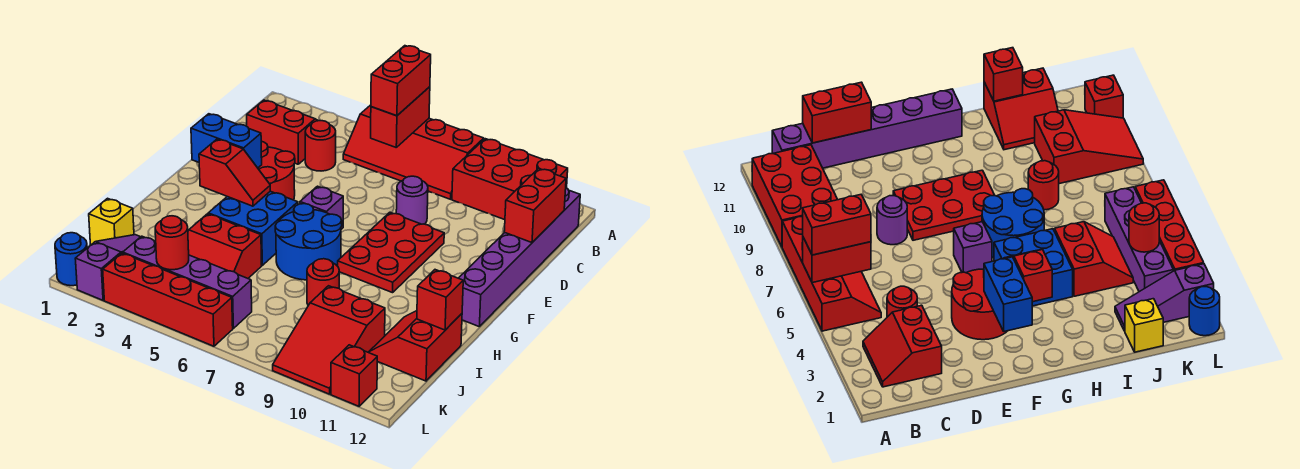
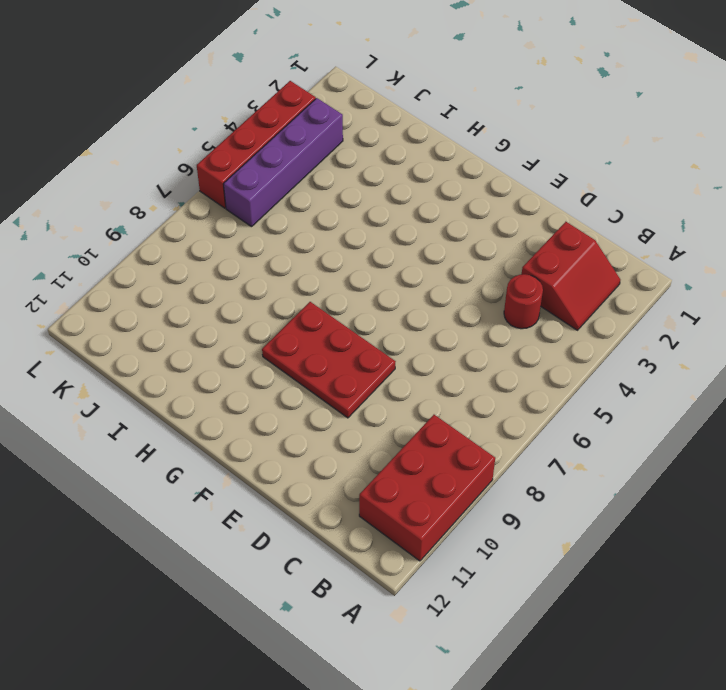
none -> red slope A5:B8 level 1 top A
none -> purple brick B12:G12 level 1
none -> purple round brick D8 level 1

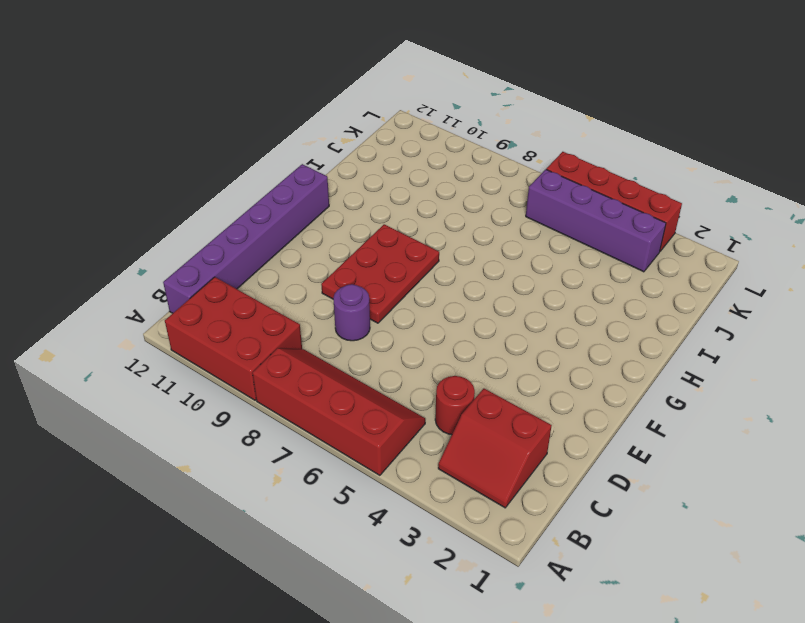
none -> red round brick E3:F4 level 1
none -> purple brick F6 level 1
none -> blue brick G4:H5 level 1

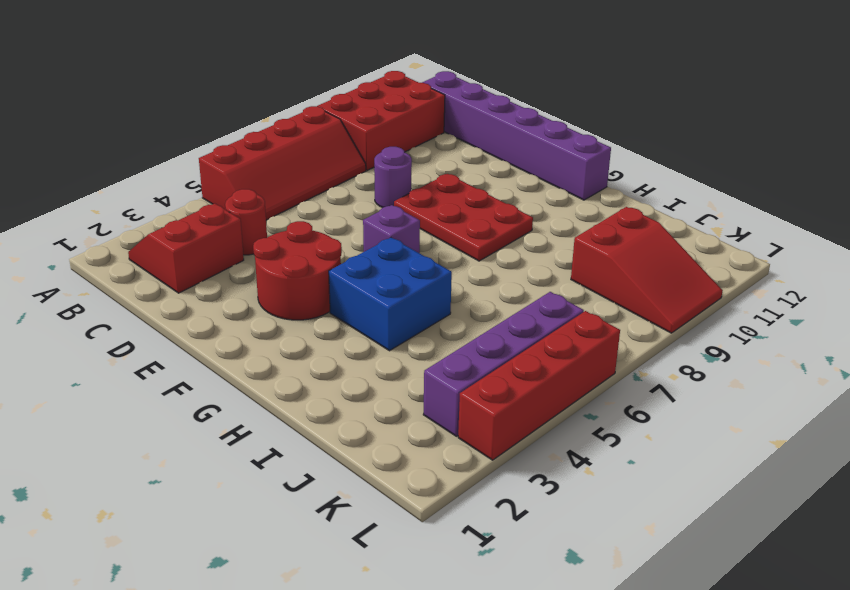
none -> blue round brick G6:H7 level 1
none -> red slope I4:J5 level 1 top I
none -> red round brick I8 level 1

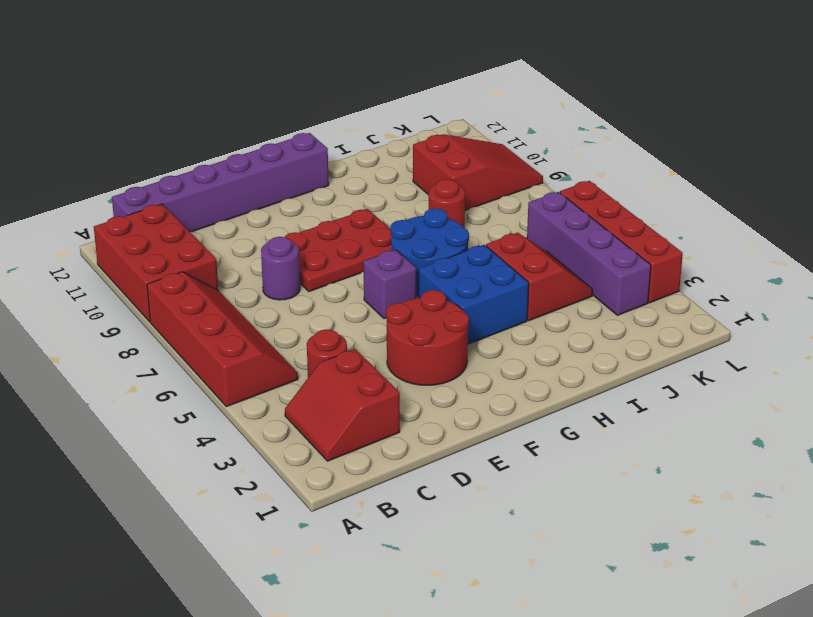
none -> red slope I11:J12 level 1 top 12
none -> yellow brick J1 level 1
none -> purple slope J2:L2 level 1 top L

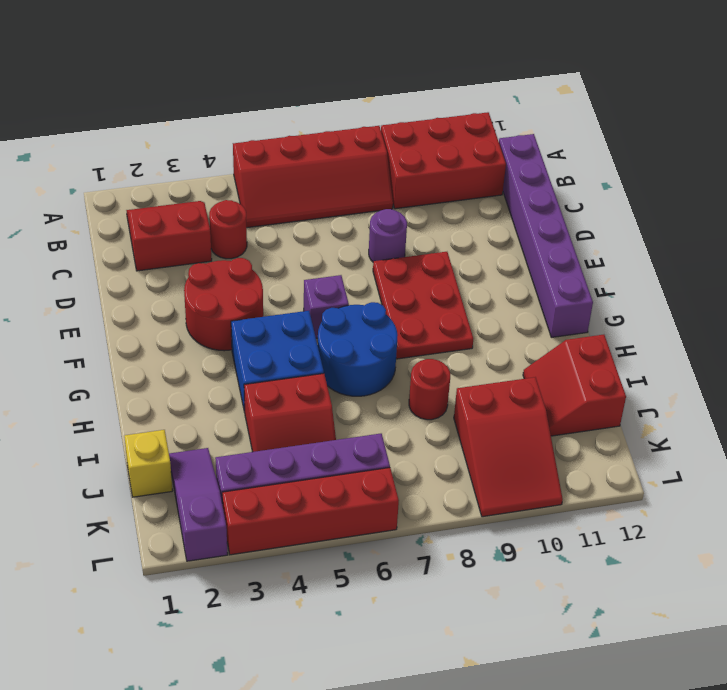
none -> blue round brick L1 level 1
none -> red brick L11 level 1
none -> red brick A6:B6 level 2

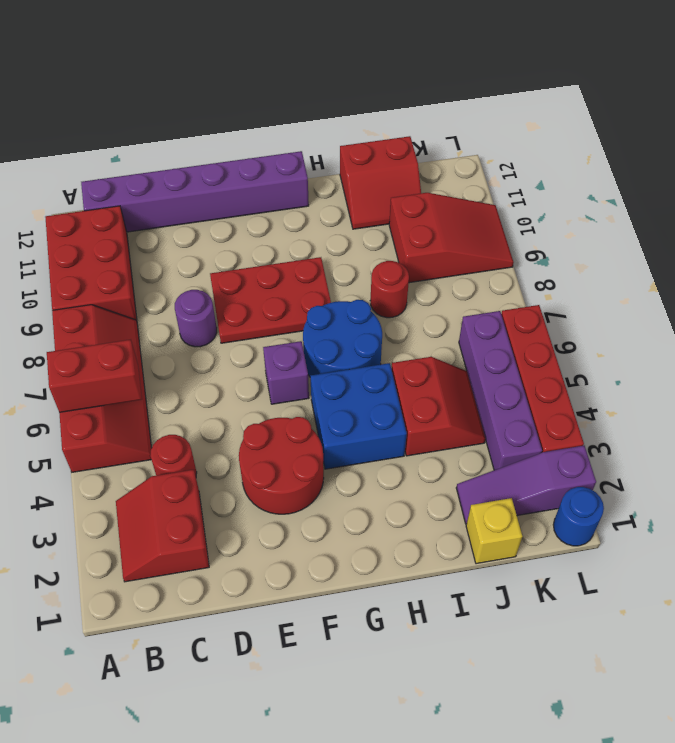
none -> red brick L11 level 1
none -> red brick C12:D12 level 2
none -> blue brick F2:F3 level 2

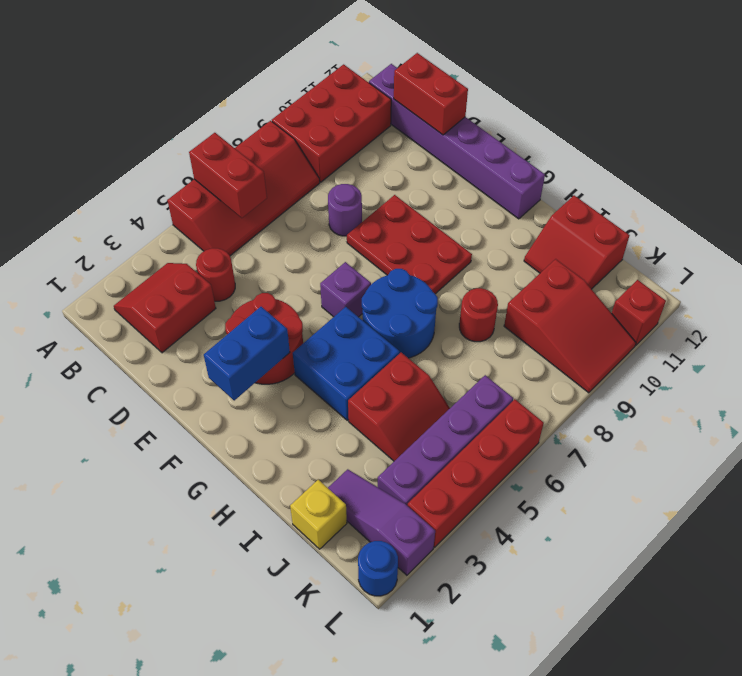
none -> red slope G3:G4 level 2 top 3
none -> red brick I12 level 2
none -> red round brick K4 level 2

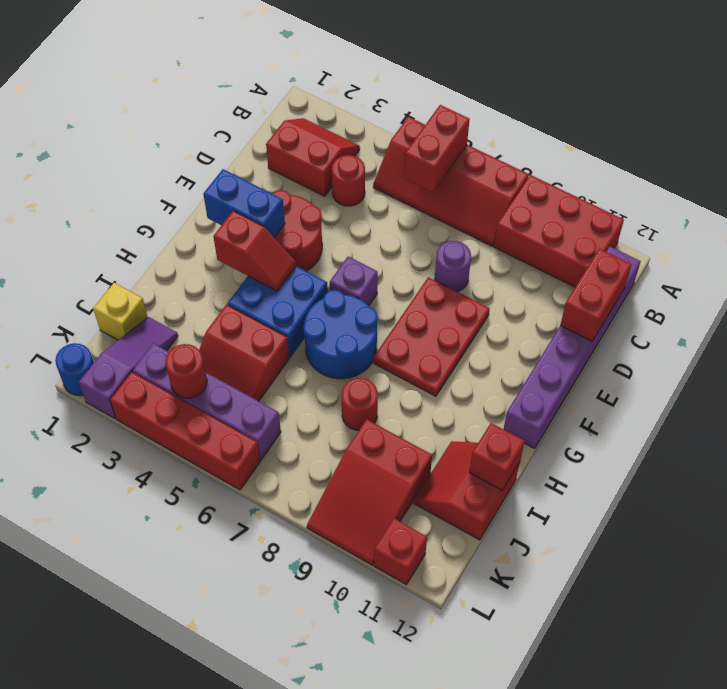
none -> red brick A6:B6 level 3

